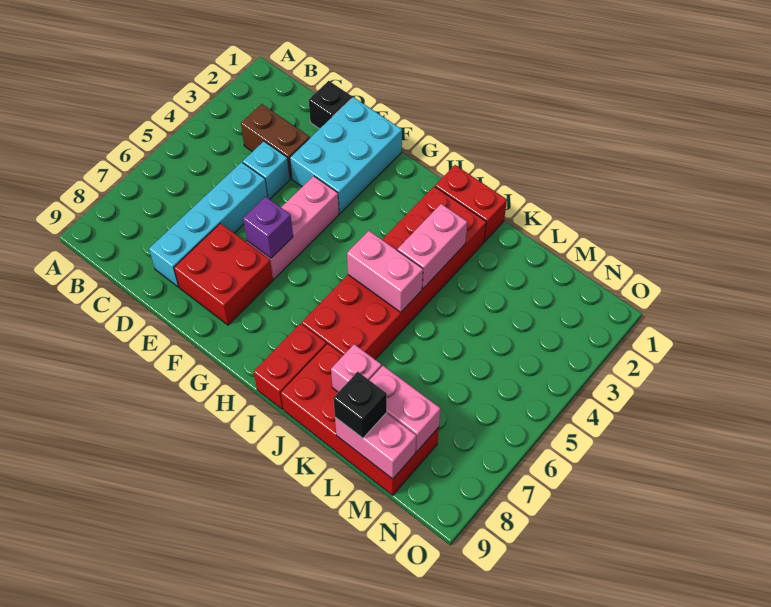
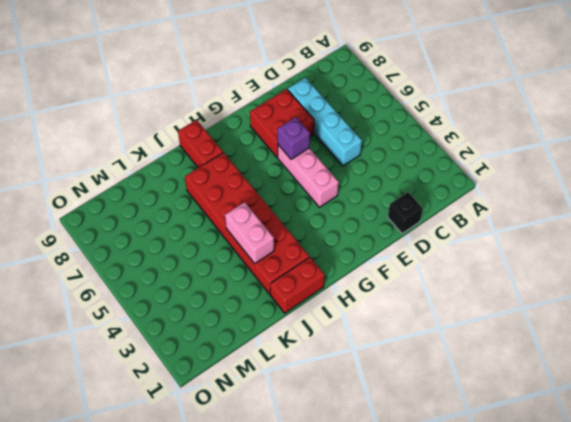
none -> brown brick C3:D3 level 1
none -> cyan brick D4 level 1
none -> cyan brick E1:F3 level 1

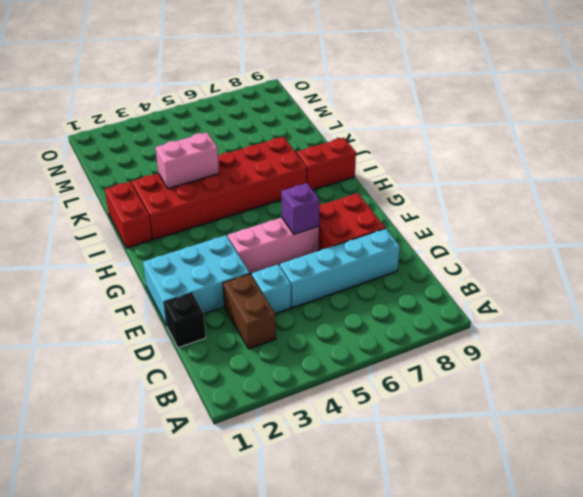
none -> red brick J8:M9 level 1
none -> pink brick I5:J5 level 2
none -> pink brick K8 level 2

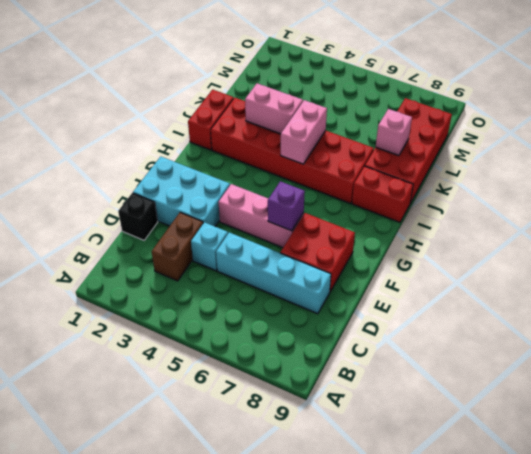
none -> pink brick L8:M8 level 2
none -> pink brick L9:M9 level 2
none -> black brick L9 level 3

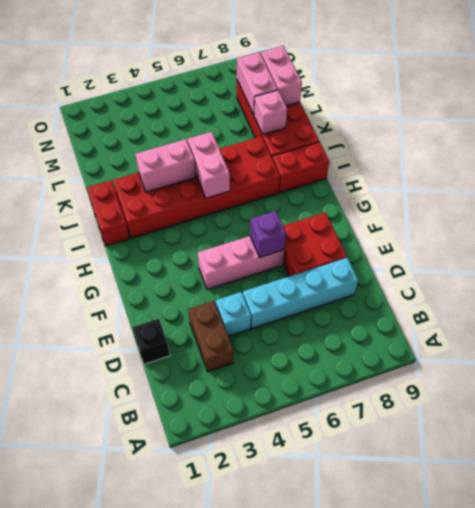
none -> cyan brick E1:F3 level 1
none -> black brick L9 level 3

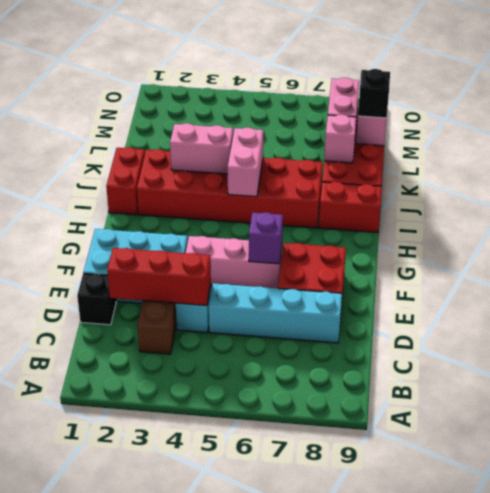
red brick D2:D4 level 2 -> none

